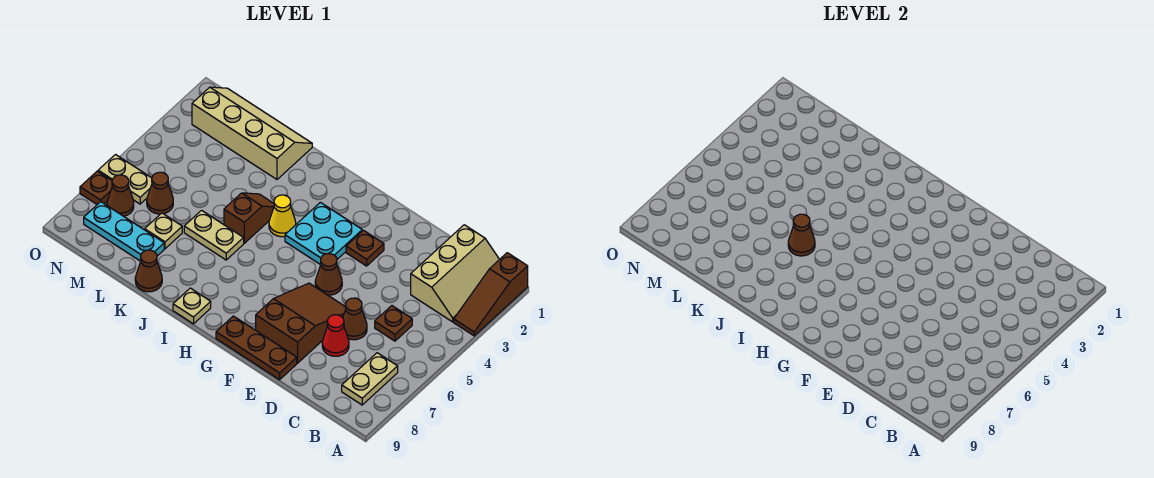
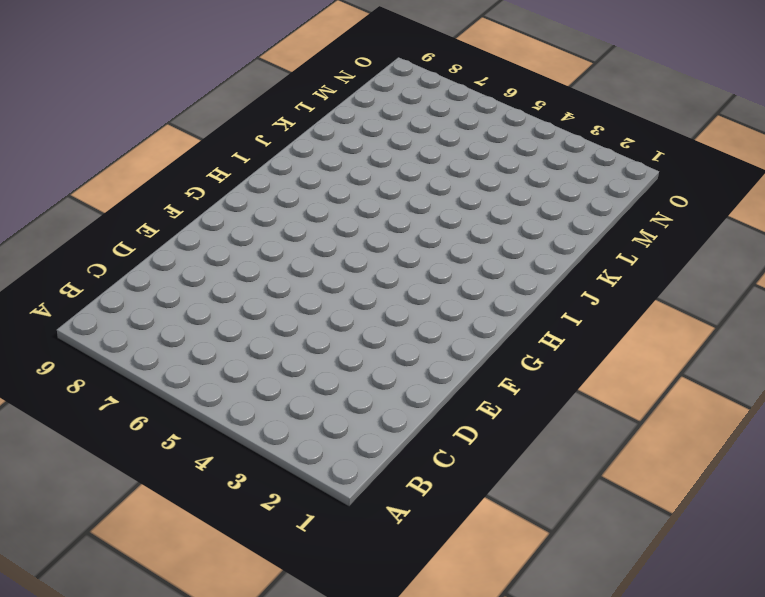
none -> brown slope A1:A3 level 1 top 1
none -> tan slope B1:C3 level 1 top C
none -> tan plate B7:B8 level 1

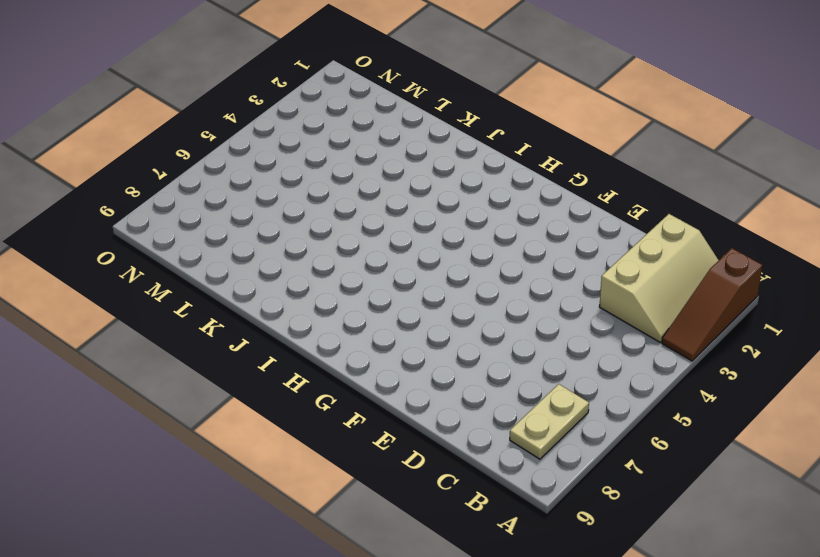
none -> brown plate C5 level 1
none -> brown cone D6 level 1
none -> red cone D7 level 1

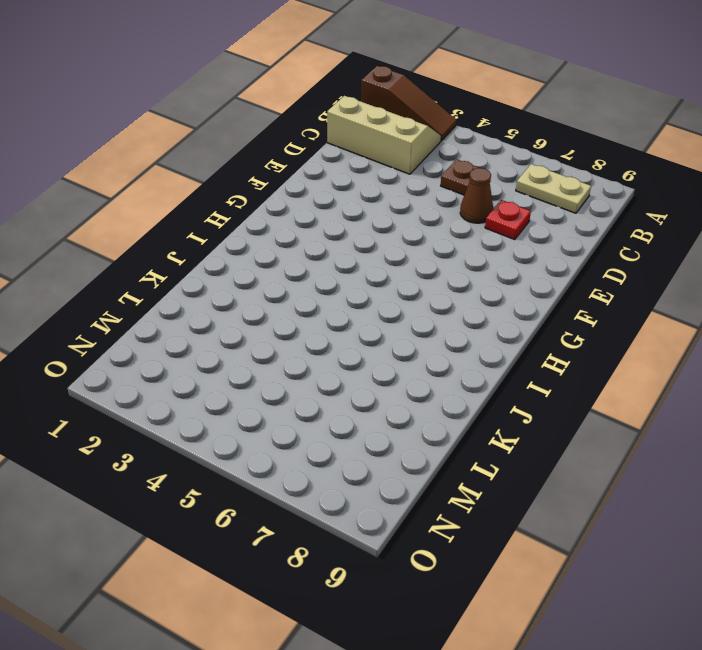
red plate D7 level 1 -> red cone D7 level 1
none -> brown slope E6:F8 level 1 top 8
none -> brown plate E9:G9 level 1
none -> brown plate F3 level 1

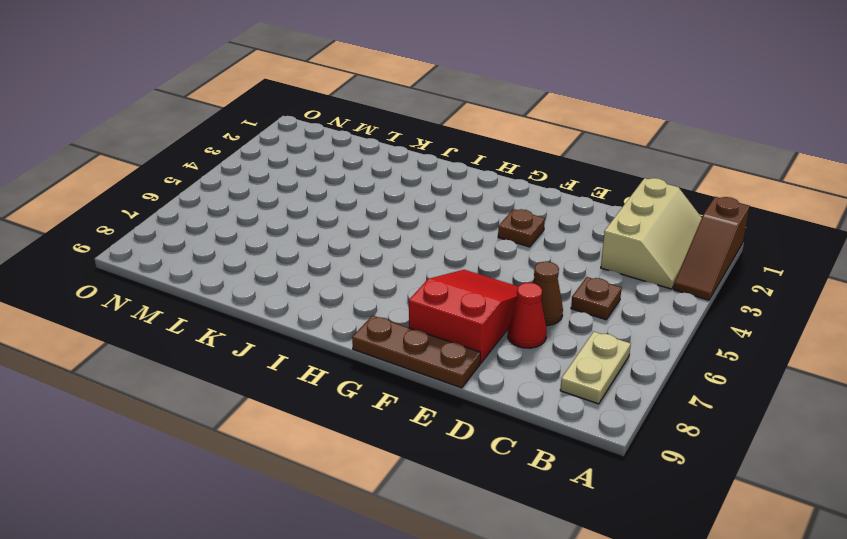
red slope E6:F8 level 1 top 8 -> brown slope E6:F8 level 1 top 8
none -> brown cone F5 level 1
none -> cyan plate G3:H4 level 1
none -> yellow cone I4 level 1

